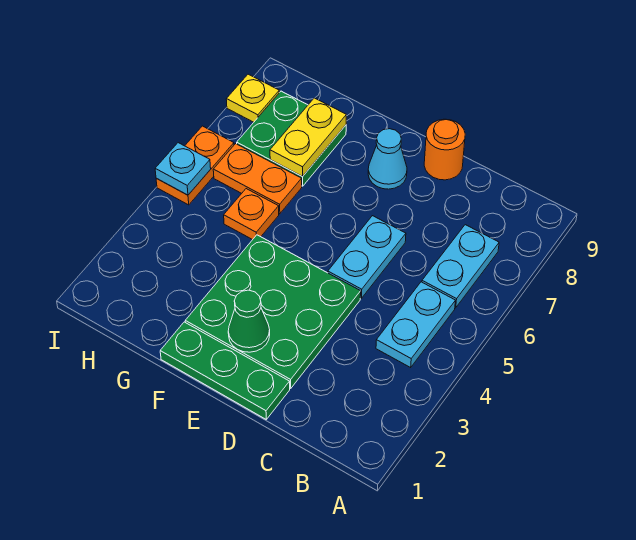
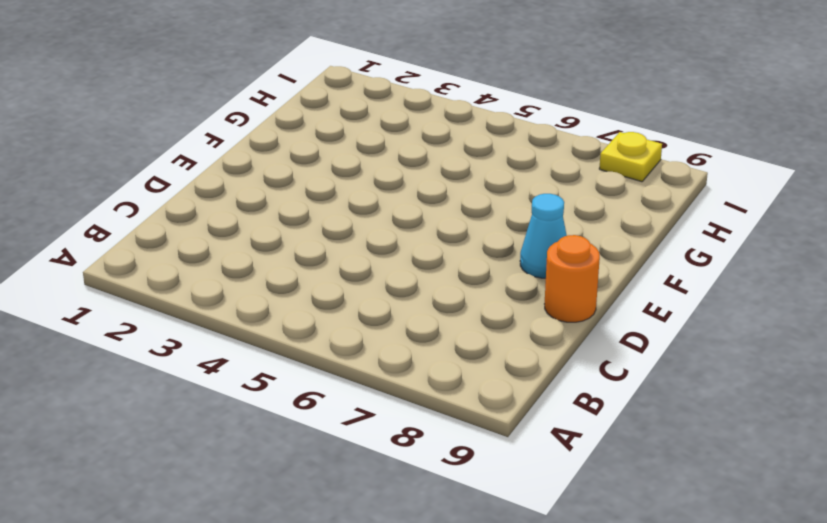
none -> cyan plate B4:B5 level 1
none -> cyan plate B6:B7 level 1
none -> green plate D1:F1 level 1

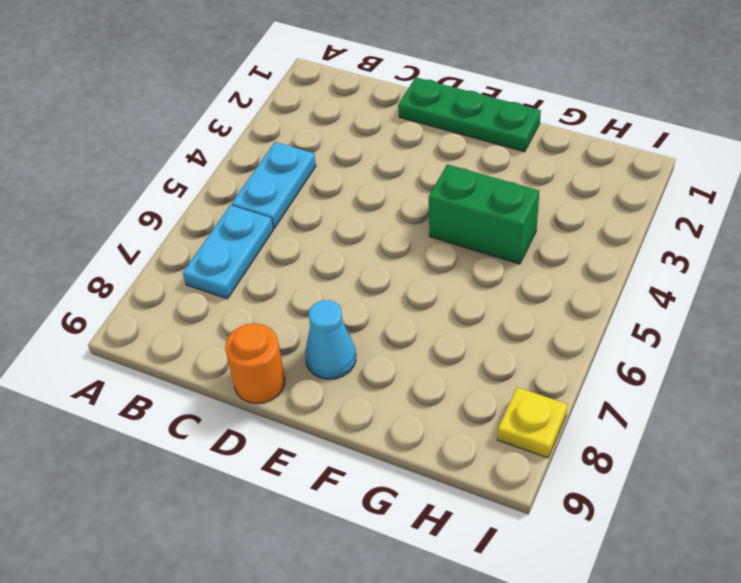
green brick F4:G4 level 1 -> green plate D2:F4 level 1
none -> cyan plate D5:D6 level 1
none -> orange plate G5 level 1
none -> orange plate G6:H6 level 1

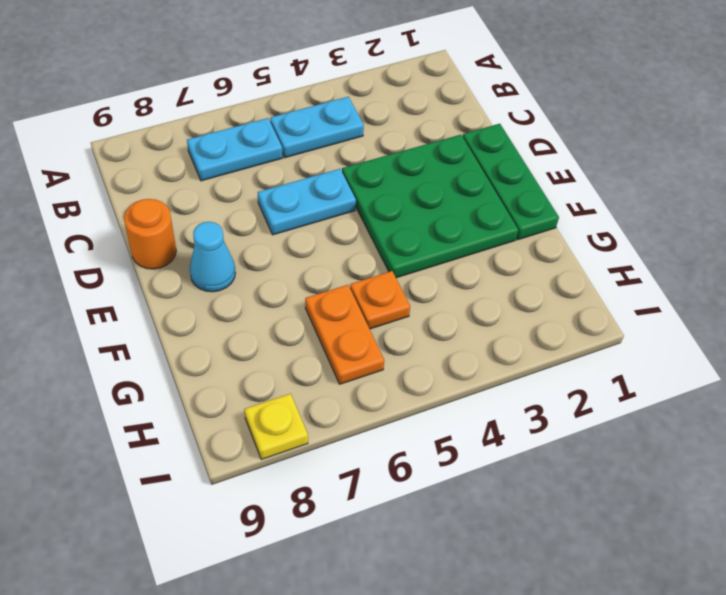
none -> green plate G7:H8 level 1
none -> orange plate I5:I6 level 1
none -> green cone E2 level 2

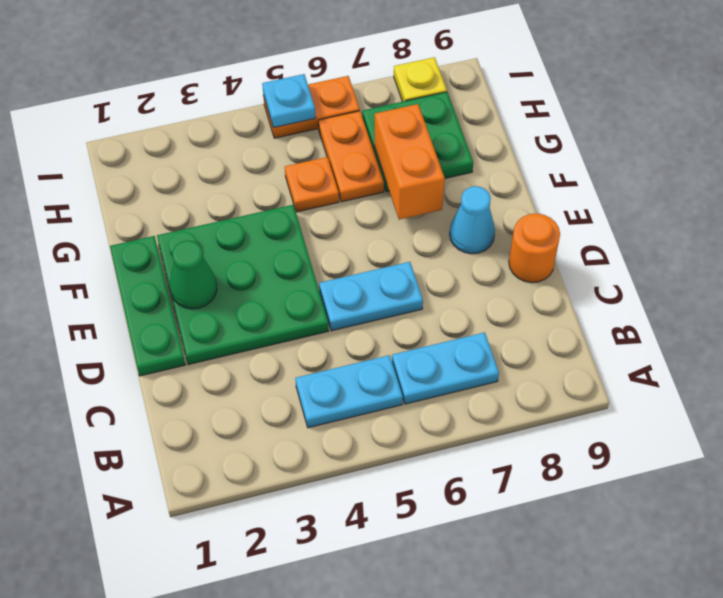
orange brick F7:G7 level 2 -> yellow plate G7:G8 level 2

